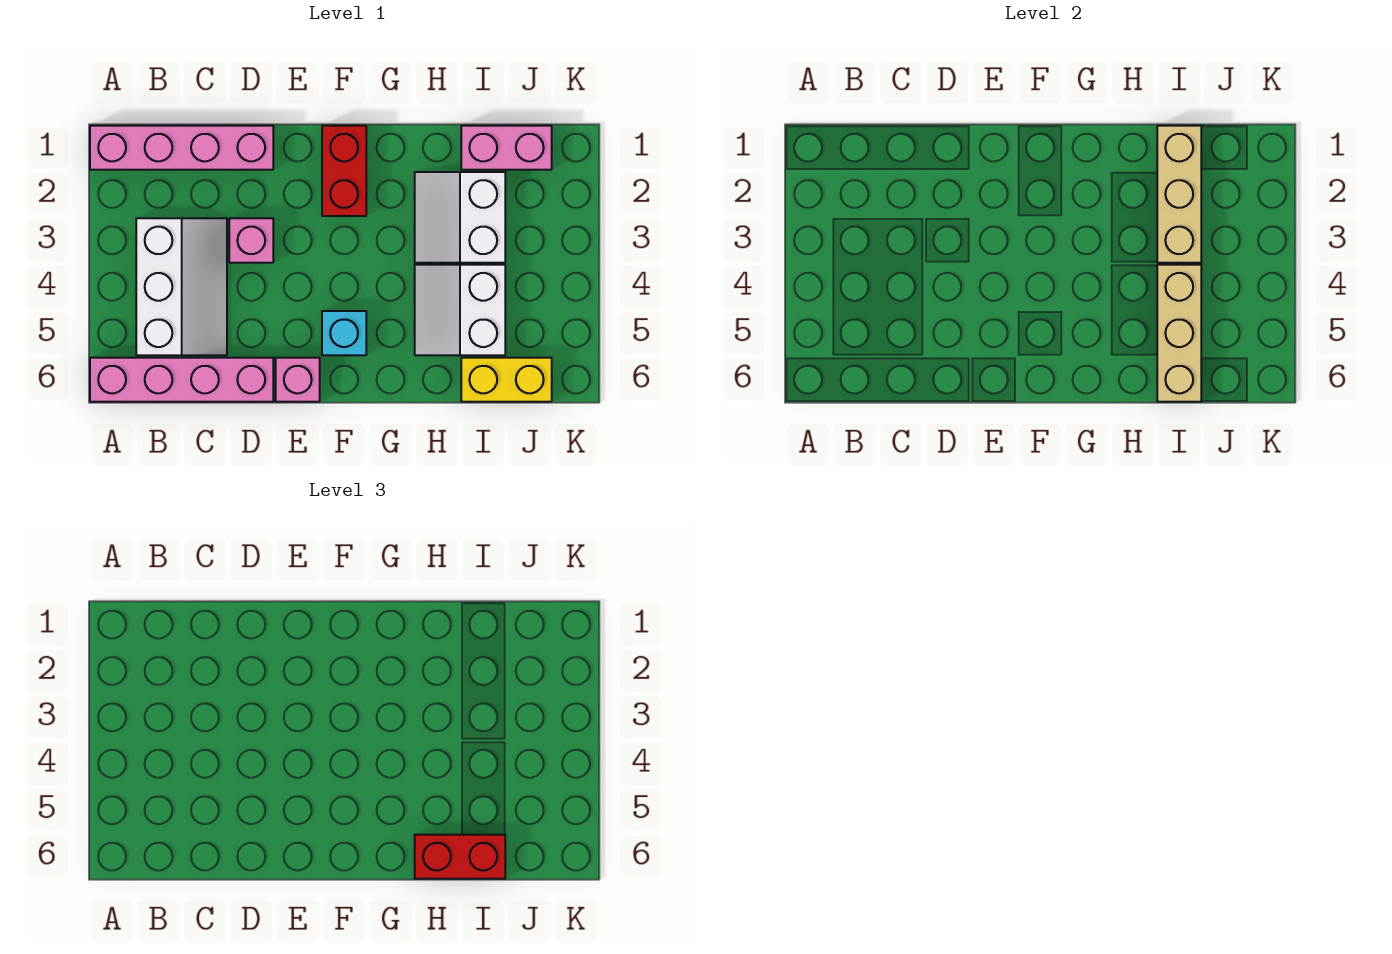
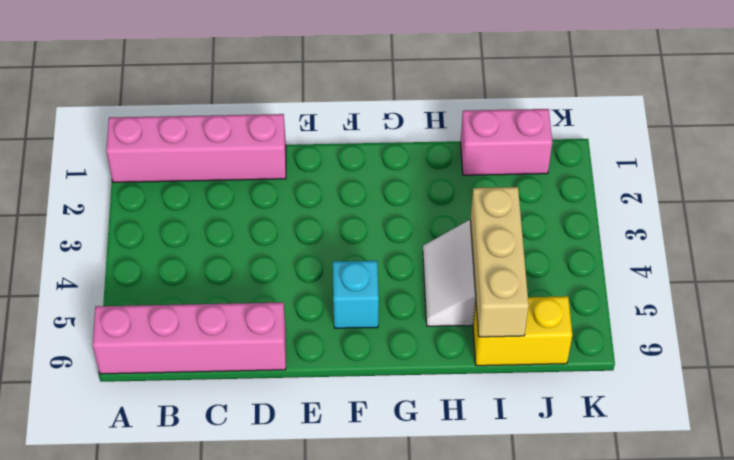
none -> white slope B3:C5 level 1 top B
none -> pink brick D3 level 1
none -> pink brick E6 level 1

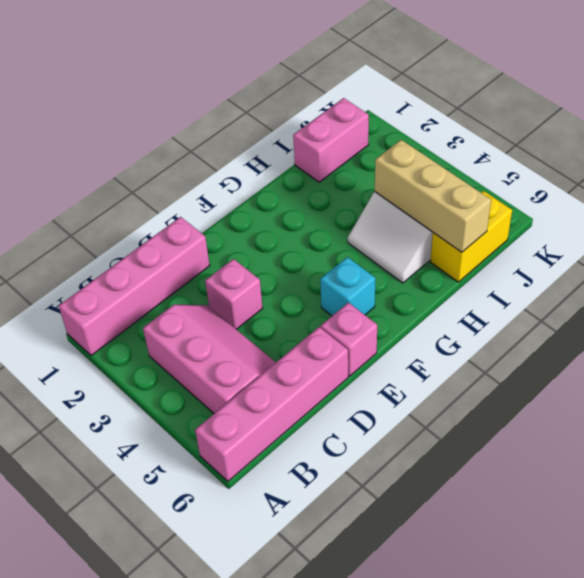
pink slope B3:C5 level 1 top B -> white slope B3:C5 level 1 top B
none -> red brick F1:F2 level 1
none -> white slope H2:I3 level 1 top I
none -> tan brick I1:I3 level 2

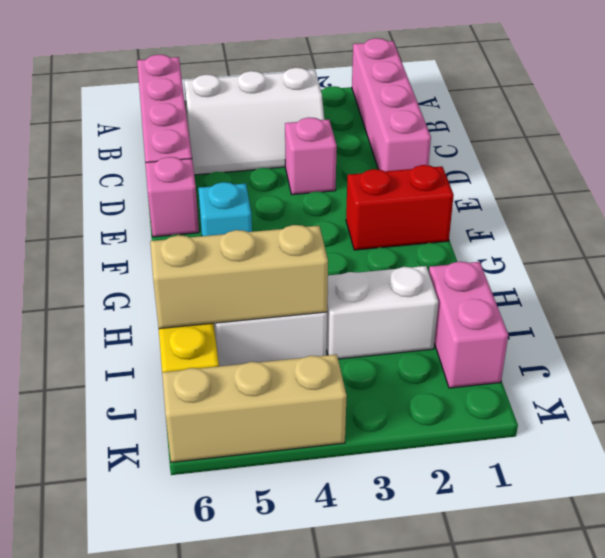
tan brick K4:K6 level 1 -> tan brick I1:I3 level 2
none -> red brick H6:I6 level 3

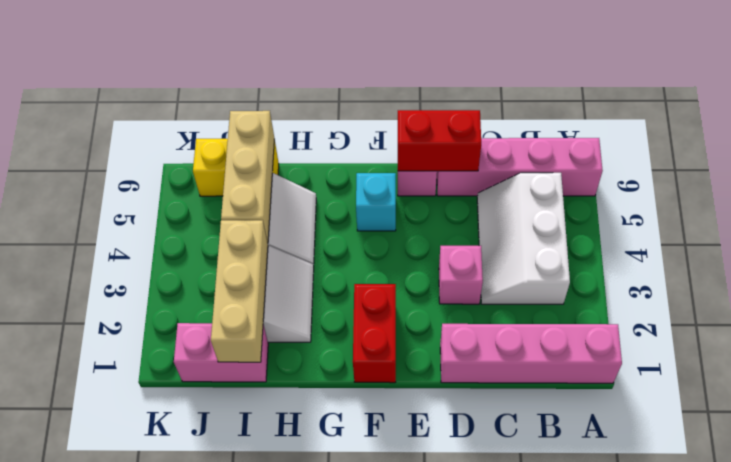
red brick D6:E6 level 2 -> red brick H6:I6 level 3

